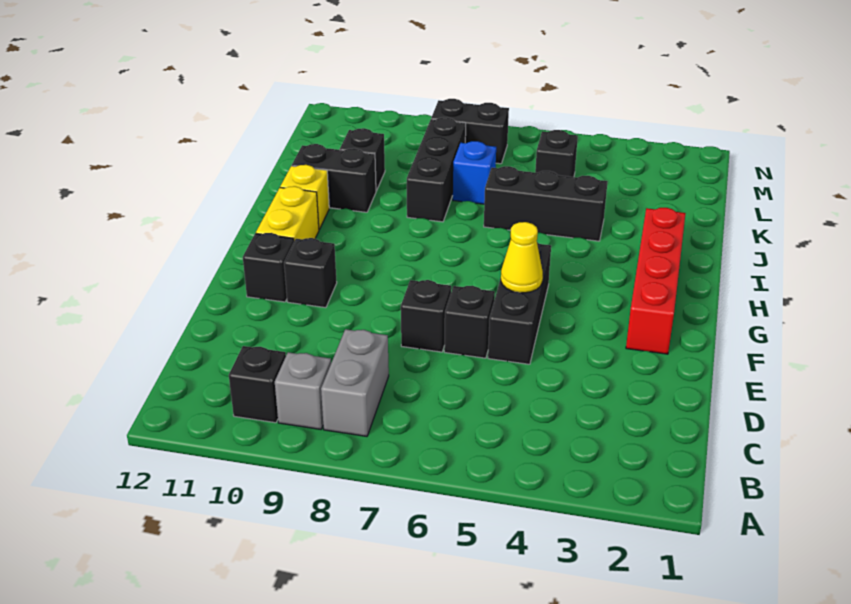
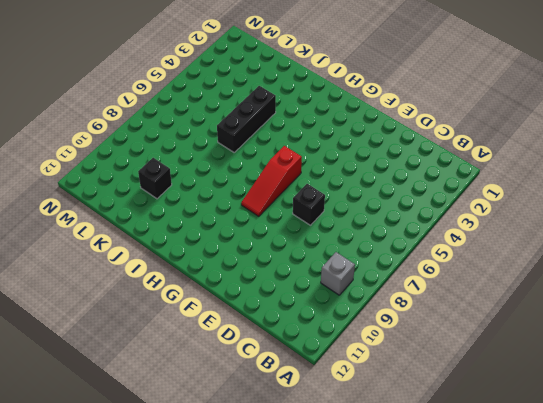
red slope G6:G8 level 1 top 6 -> none
none -> grey brick B8:C8 level 1
none -> black brick B10 level 1
none -> black brick E5:G5 level 1

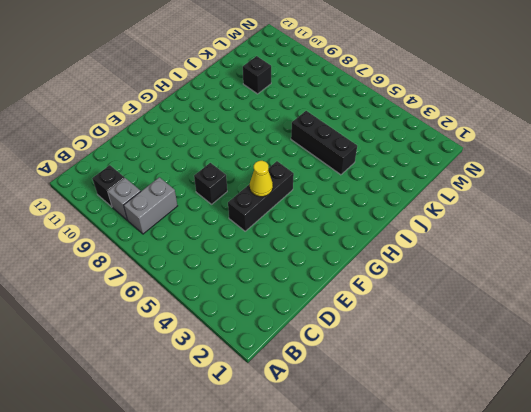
none -> black brick E6 level 1
none -> red brick F2:I2 level 1
none -> black brick F10 level 1

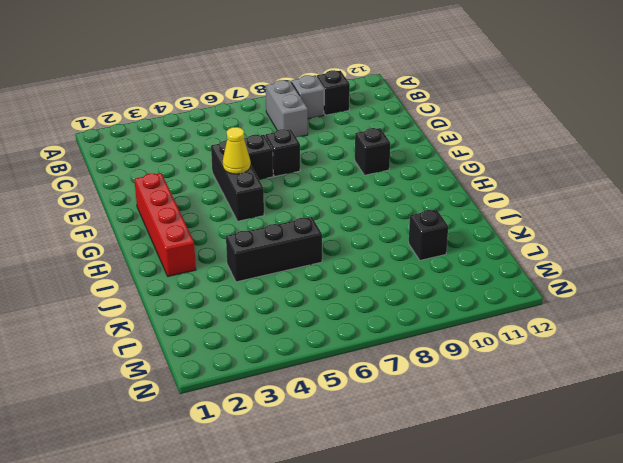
none -> black brick F11 level 1
none -> yellow brick G11:H11 level 1
none -> yellow brick I11 level 1

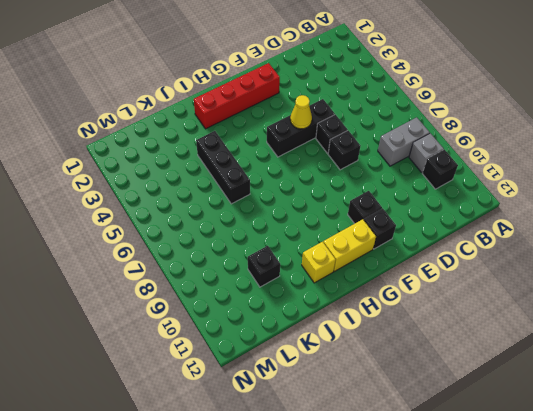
none -> black brick J8:L8 level 1
none -> black brick J10:J11 level 1
none -> blue brick K7 level 1

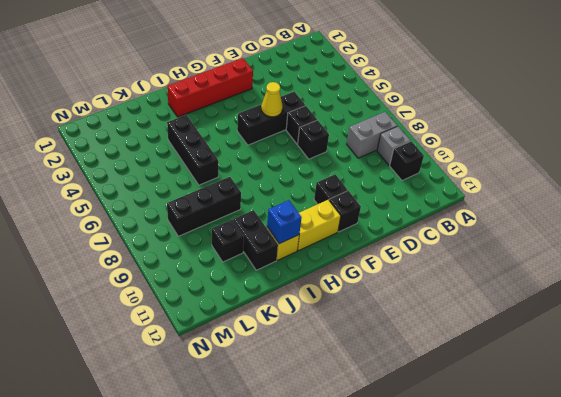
blue brick I11 level 2 -> blue brick K7 level 1
none -> black brick L5 level 1
none -> black brick M7:M8 level 1

